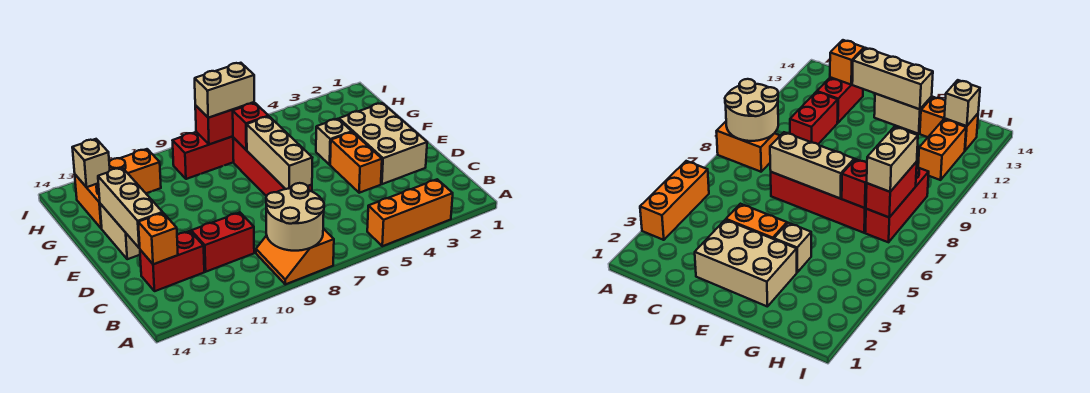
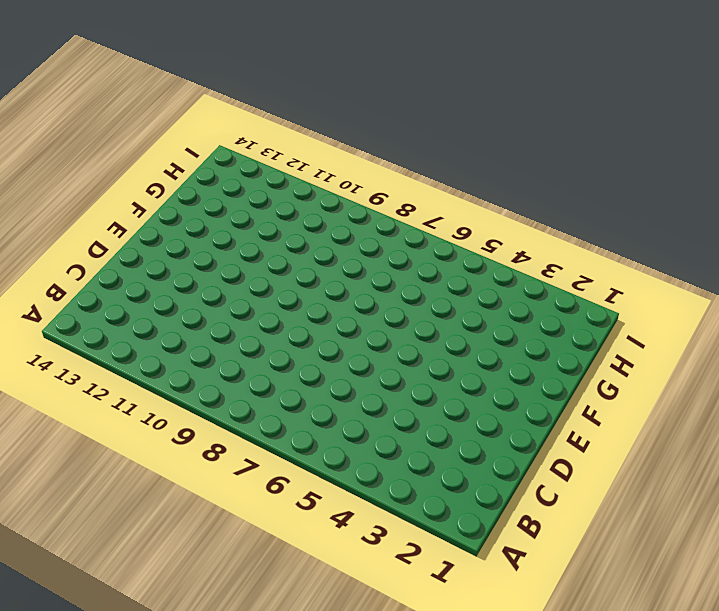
none -> orange brick A3:A5 level 1
none -> orange slope A8:B9 level 1 top 8
none -> red brick C10:C11 level 1

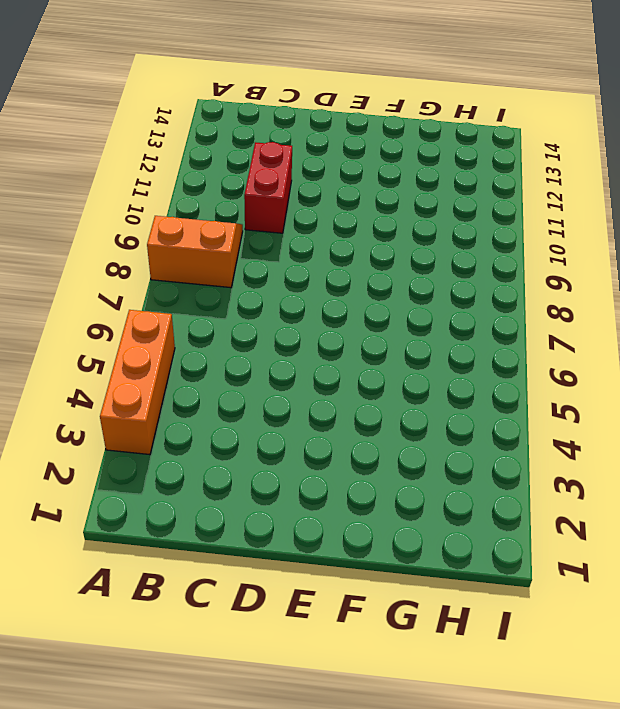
none -> red brick C12:C13 level 1
none -> tan brick D2:F3 level 1
none -> orange brick D4:E4 level 1

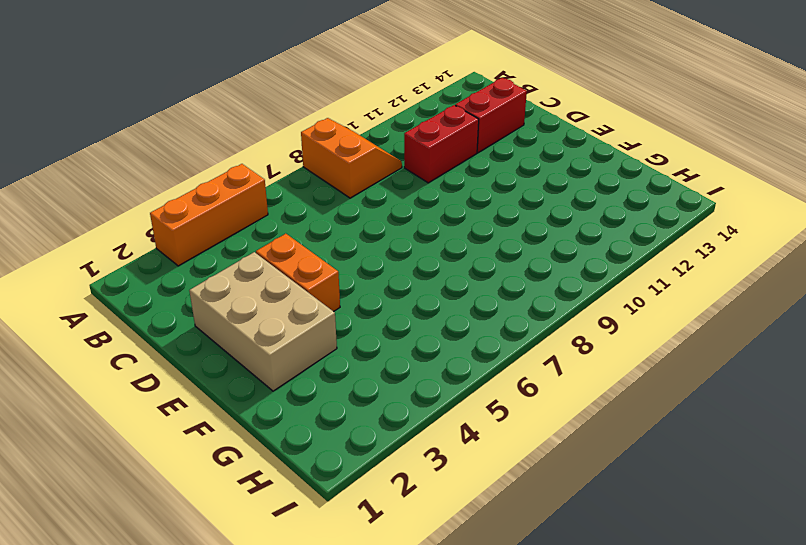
none -> red brick D7:G7 level 1
none -> tan brick E13:F13 level 1
none -> tan brick F4 level 1

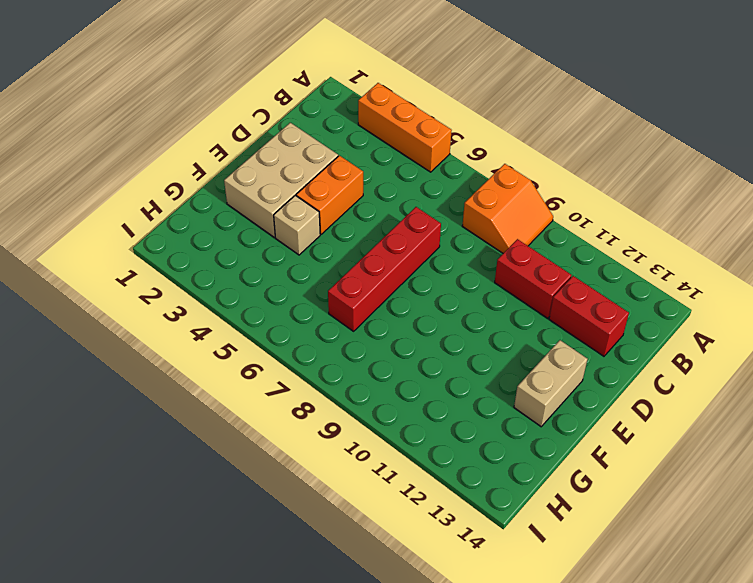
none -> orange brick G13:H13 level 1
none -> red brick H7:H9 level 1
none -> orange brick H11:H12 level 1

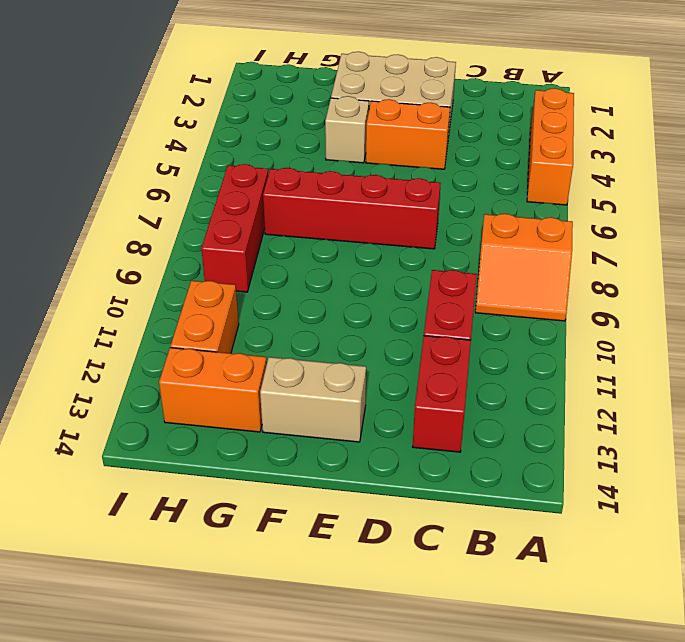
none -> tan round brick A8:B9 level 2
none -> orange brick C13 level 2
none -> tan brick D7:F7 level 2

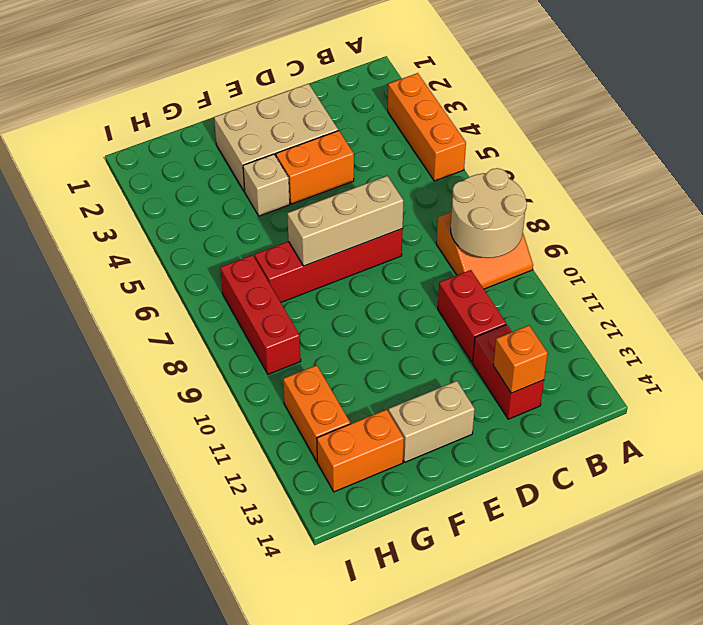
none -> tan brick D13:F13 level 2
none -> red brick G7 level 2
none -> red brick H7:H8 level 2

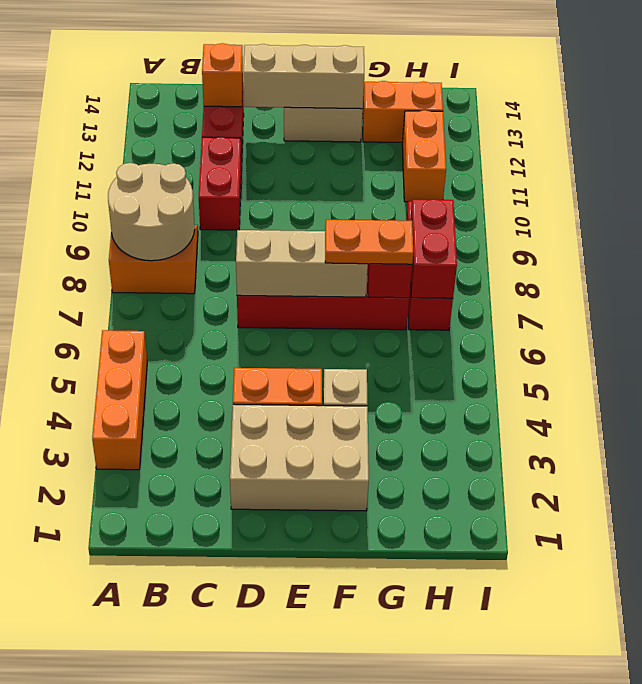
orange plate F7:G7 level 3 -> none
none -> tan brick H13 level 2
none -> tan brick H7:H8 level 3

